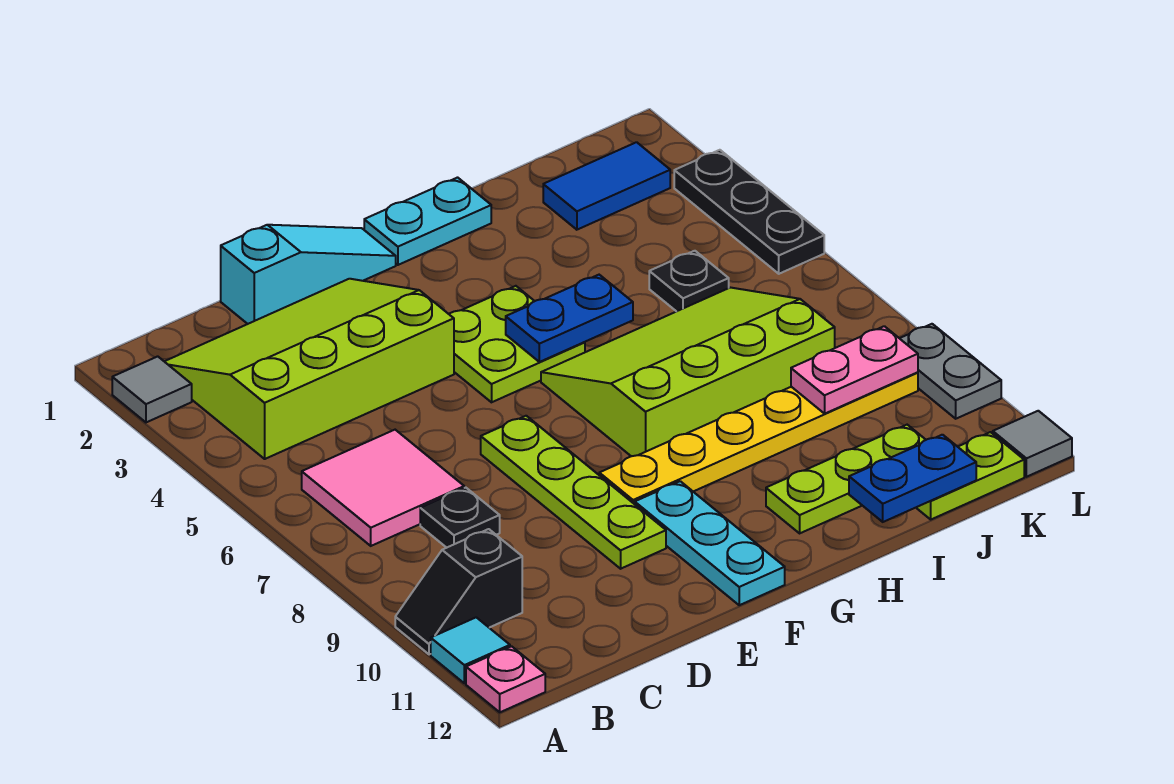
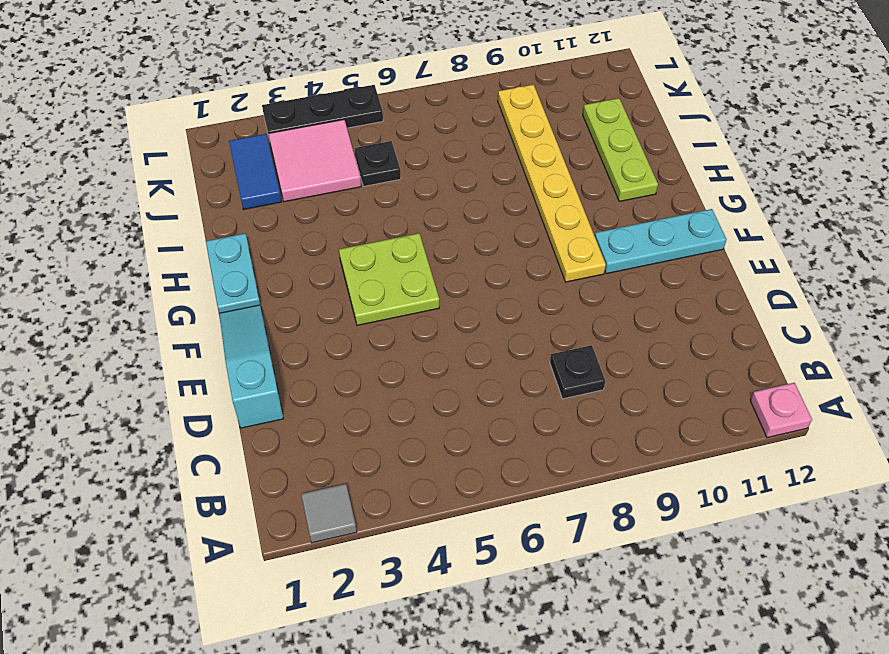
pink tile J3:K4 level 1 -> pink tile B6:C7 level 1
none -> black slope A10:B10 level 1 top B
none -> cyan tile A11 level 1
none -> lime slope B2:E4 level 1 top 4

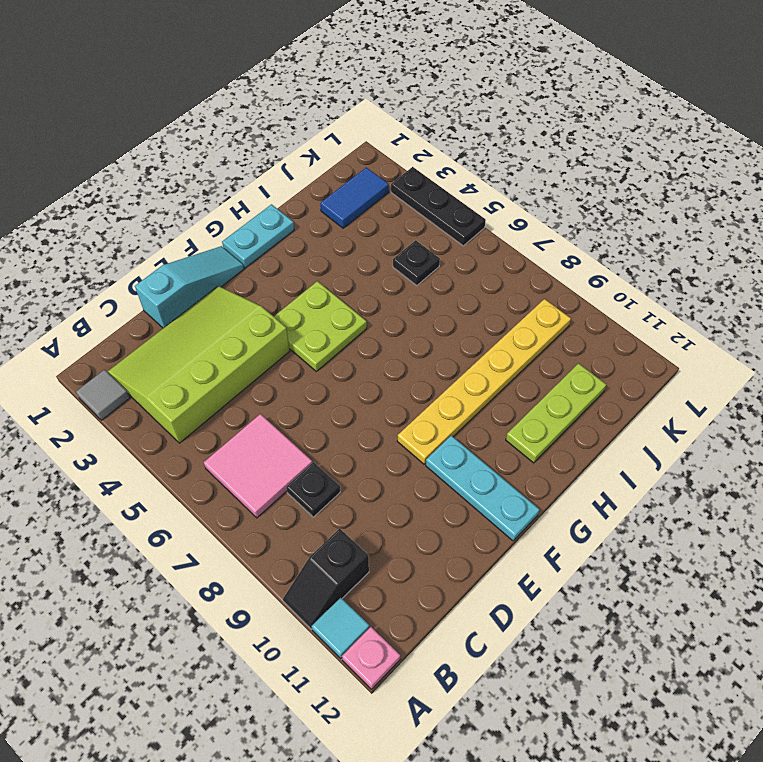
none -> lime plate E7:E10 level 1
none -> lime slope G6:J8 level 1 top 8
none -> lime plate J12:K12 level 1

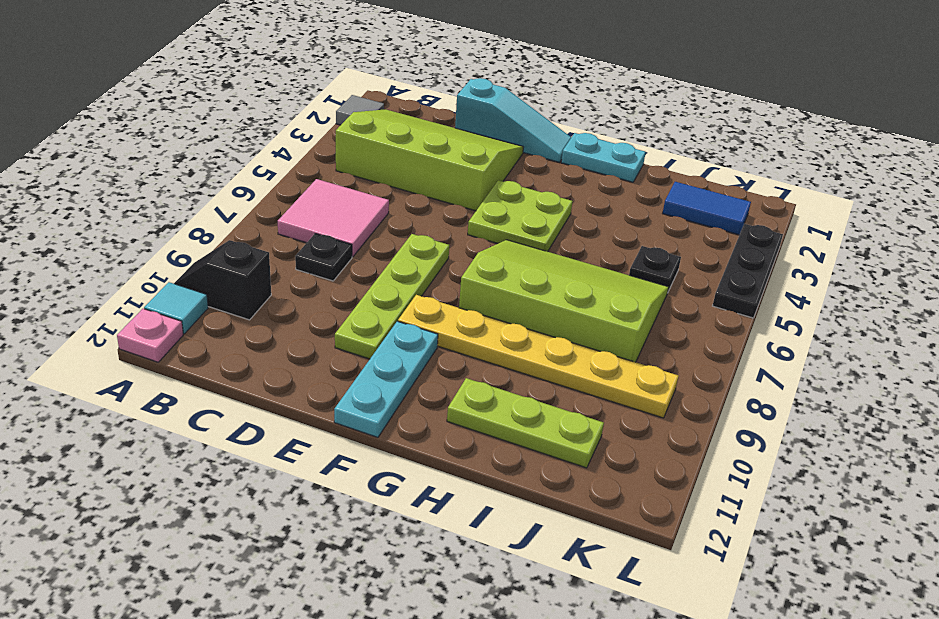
none -> lime plate J12:K12 level 1
none -> grey plate L9:L10 level 1
none -> grey tile L12 level 1

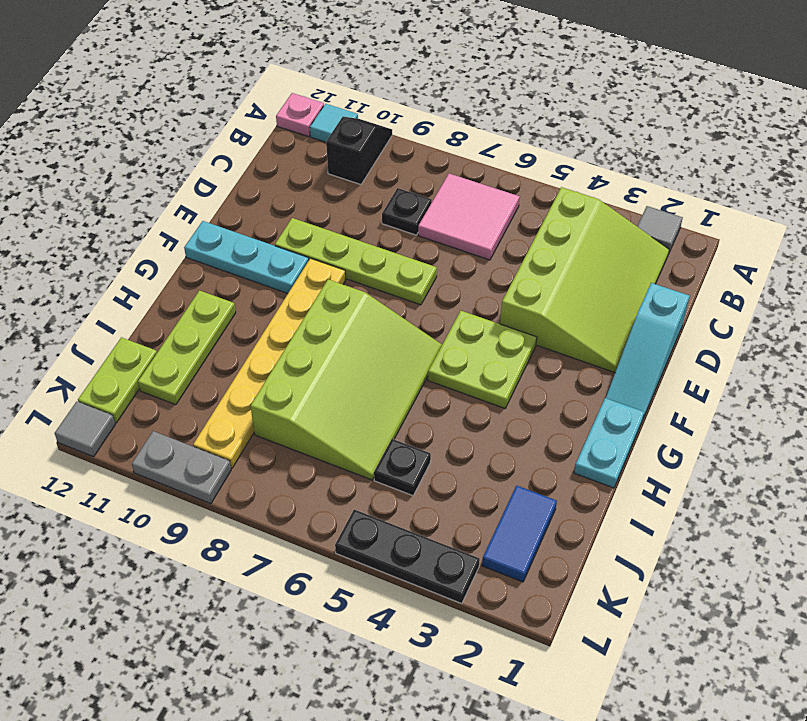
none -> blue plate G5:H5 level 2
none -> blue plate I12:J12 level 2
none -> pink plate J9:K9 level 2

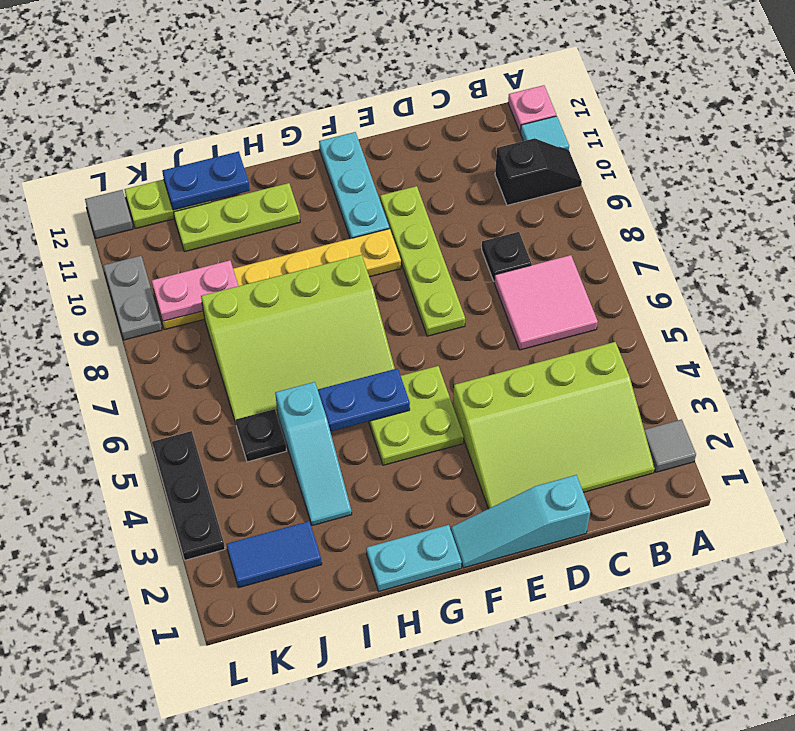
cyan slope I3:I5 level 1 top 5 -> none

